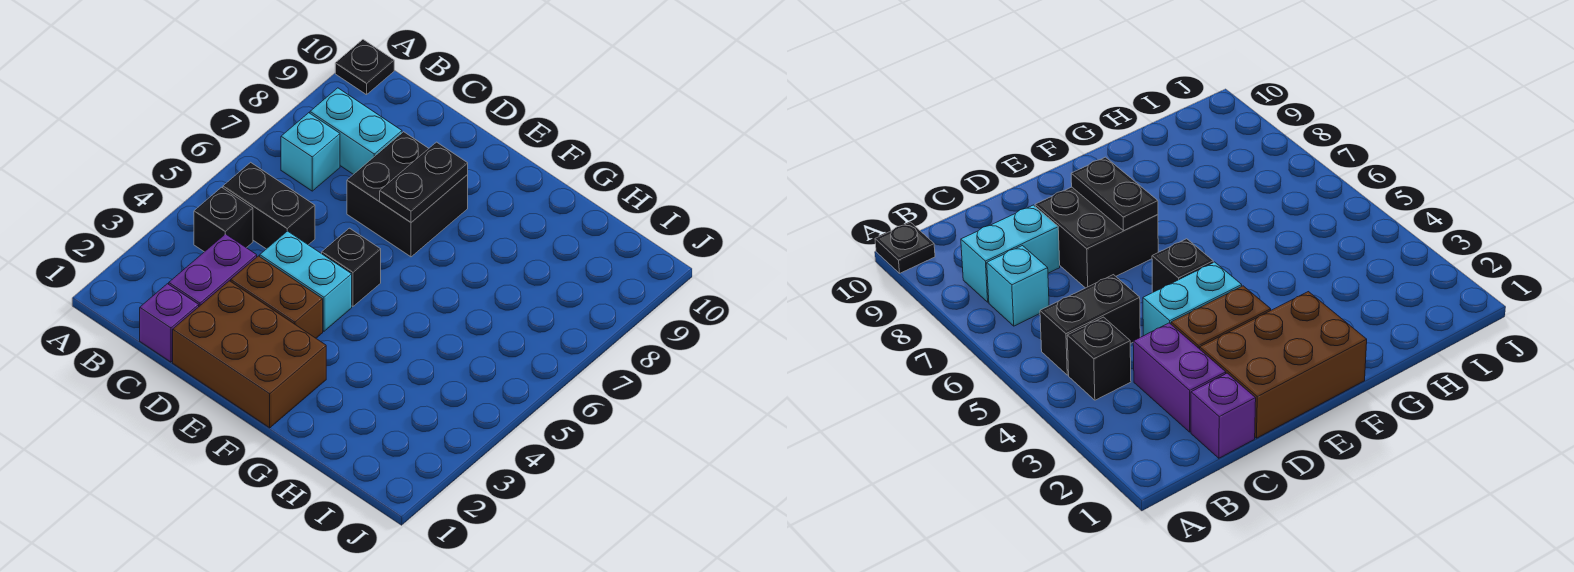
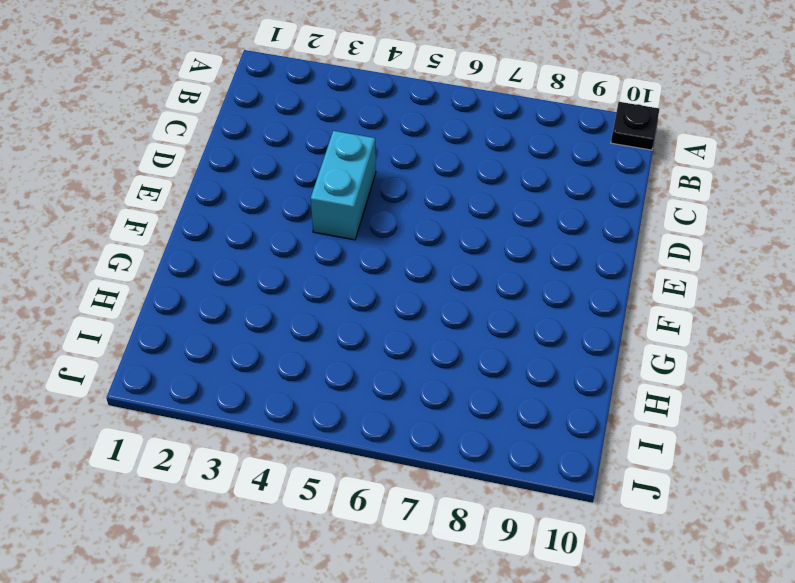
none -> black brick B4 level 1
none -> black brick B5:C5 level 1
none -> cyan brick B7 level 1

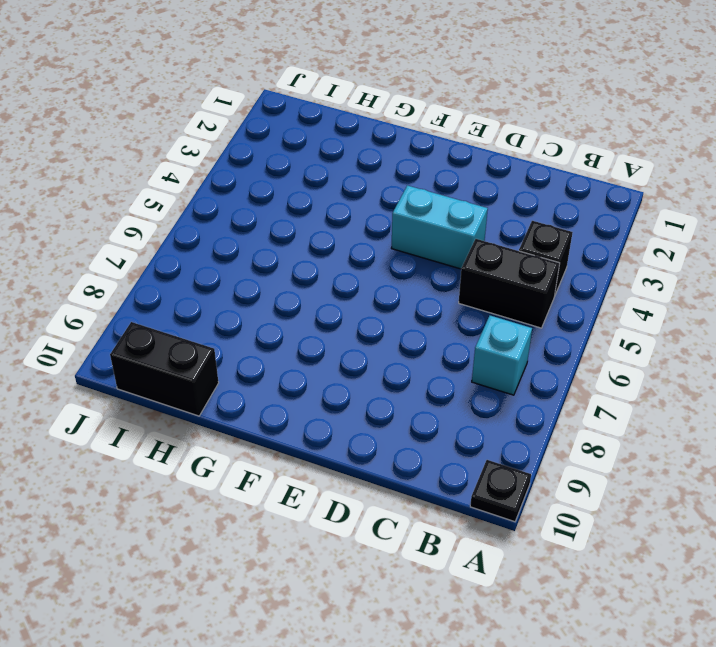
black brick H10:I10 level 1 -> none
none -> cyan brick B8:C8 level 1
none -> purple brick C1 level 1
none -> purple brick C2:C3 level 1

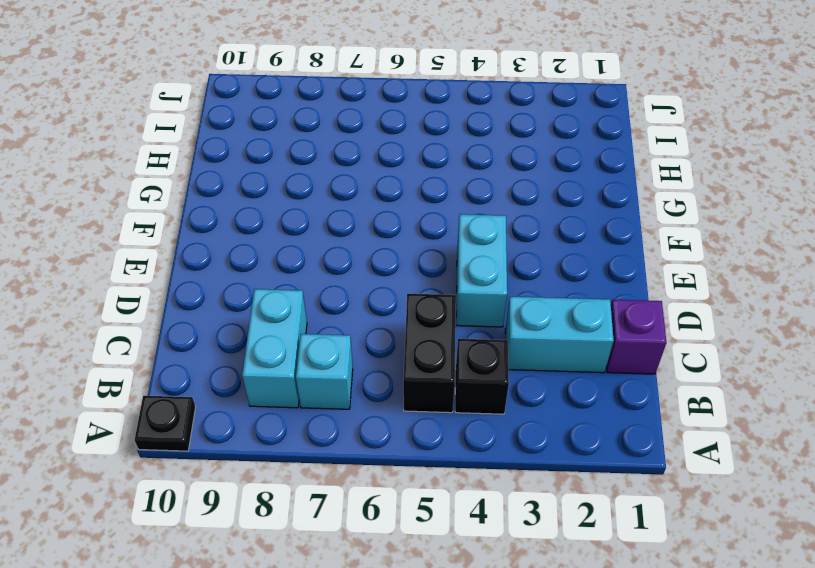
cyan brick C2:C3 level 1 -> purple brick C2:C3 level 1
none -> brown brick D1:F2 level 1
none -> brown brick D3:E3 level 1
none -> black brick D7:E8 level 1

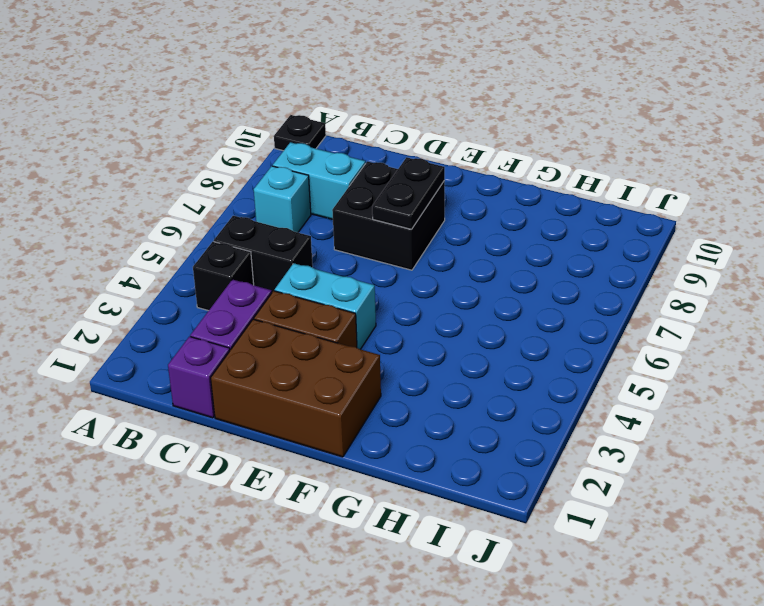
none -> black brick E5 level 1

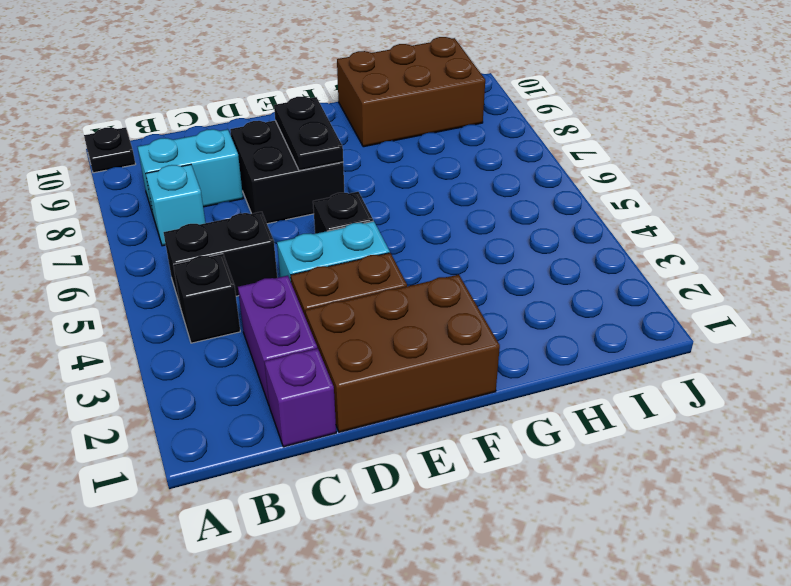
brown brick G9:I10 level 1 -> none

